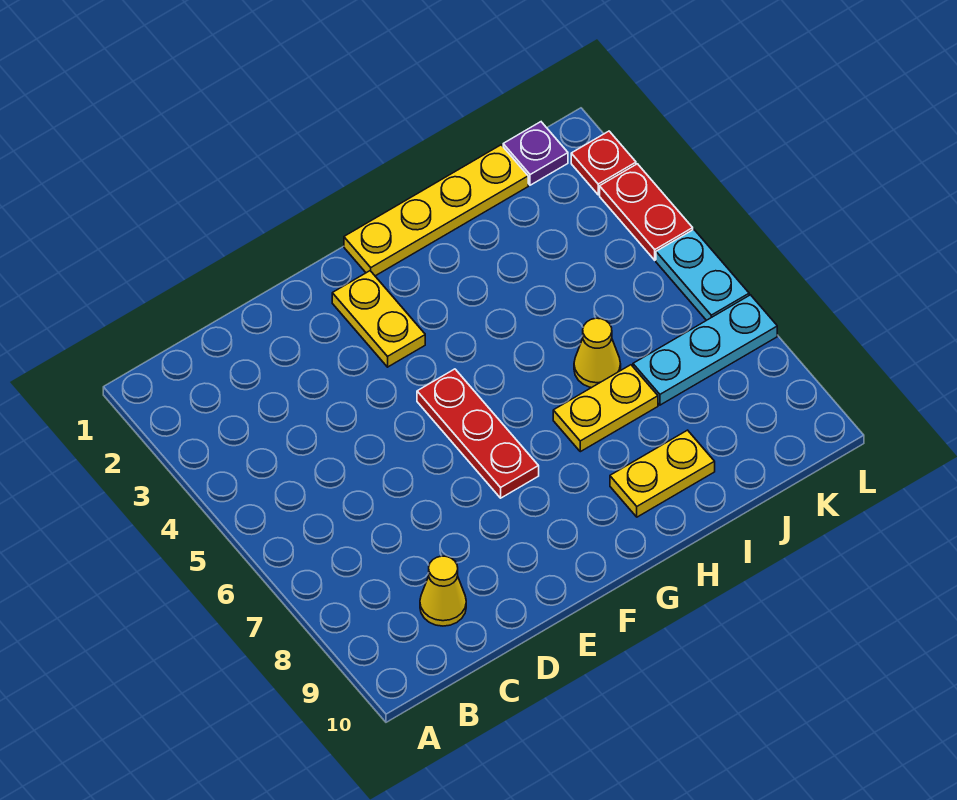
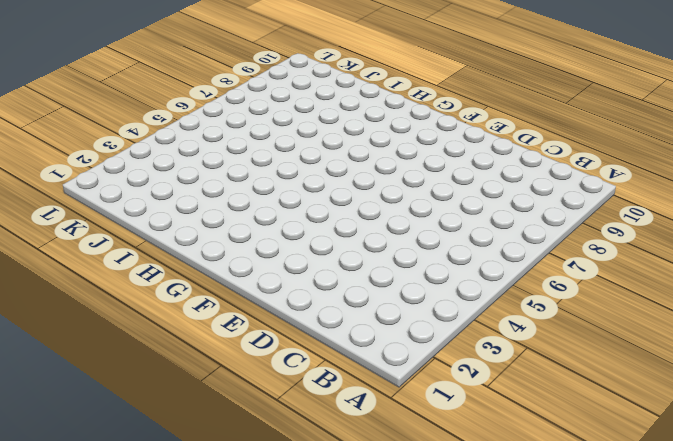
none -> yellow cone C9 level 1
none -> yellow plate F2:F3 level 1
none -> red plate F5:F7 level 1

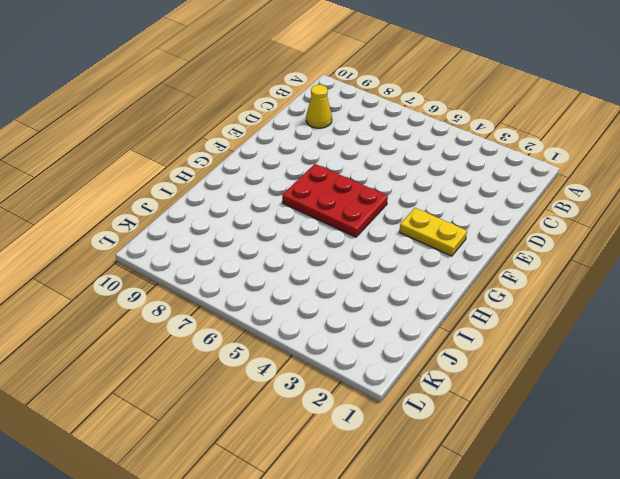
red plate F5:G7 level 1 -> red plate F5:F7 level 1
none -> yellow plate G1:J1 level 1
none -> yellow plate H7:I7 level 1
none -> yellow plate H9:I9 level 1

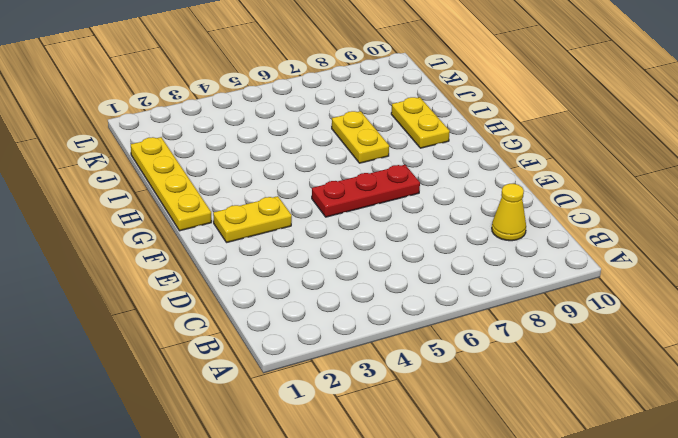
none -> yellow cone I6 level 1
none -> cyan plate J7:L7 level 1
none -> purple plate K1 level 1

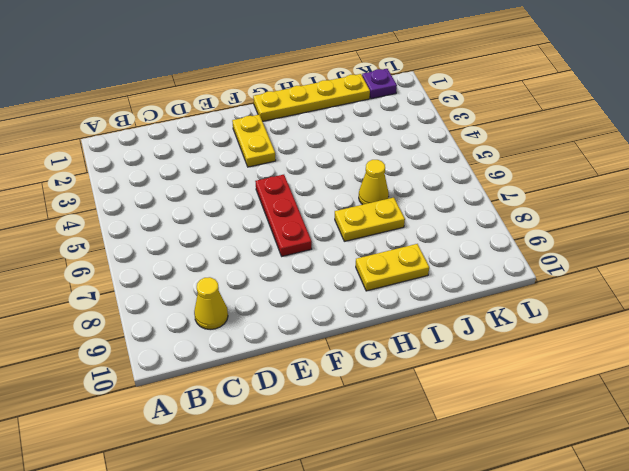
none -> cyan plate J7:L7 level 1
none -> red plate L2 level 1
none -> red plate L3:L4 level 1

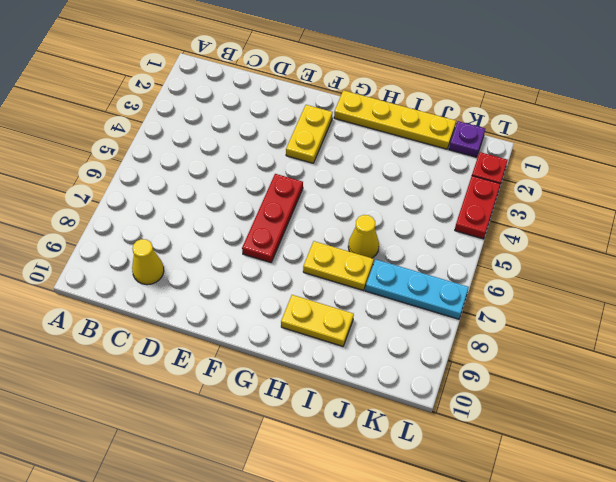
none -> cyan plate L5:L6 level 1

